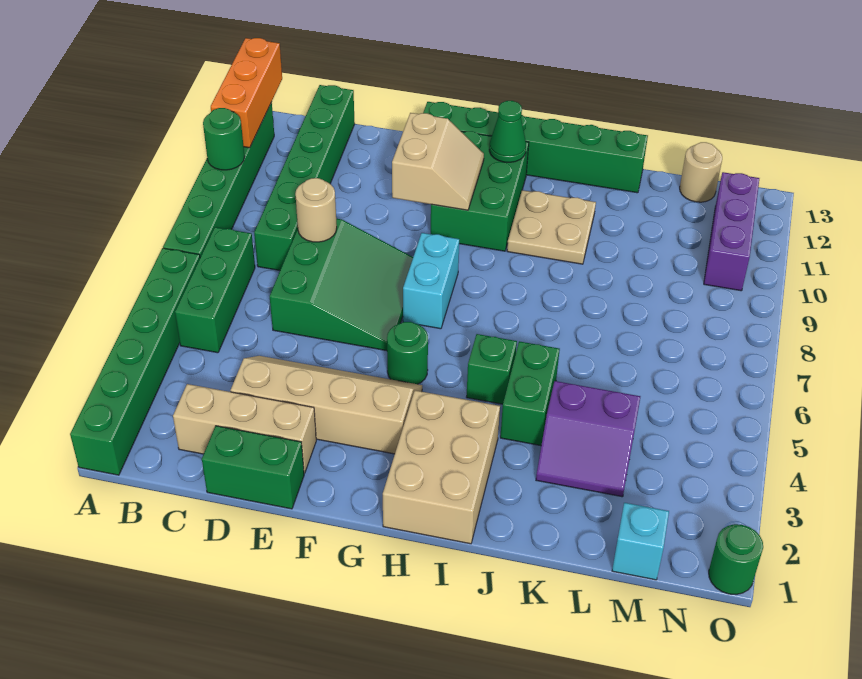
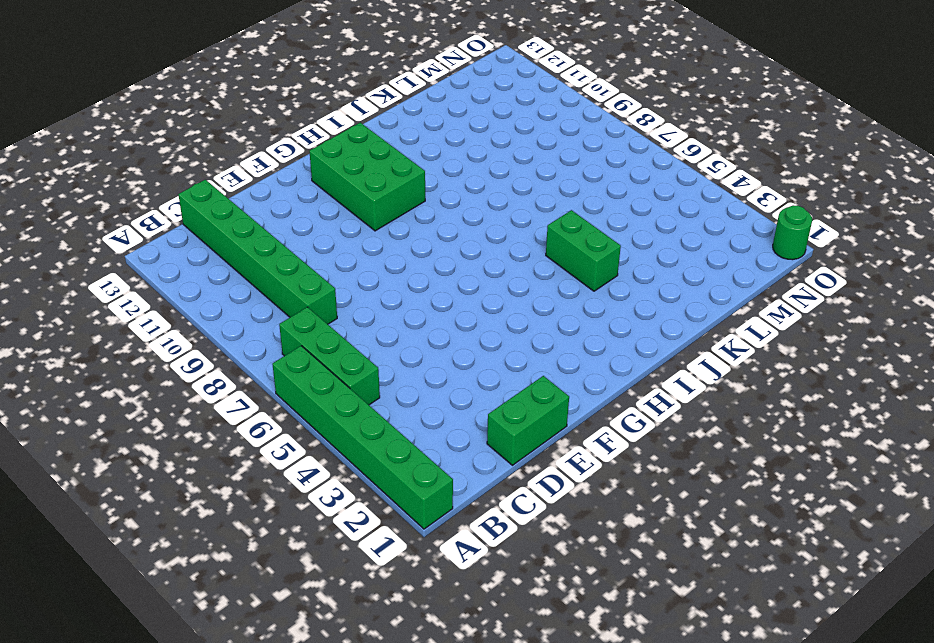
none -> green brick A7:A12 level 1
none -> tan brick C2:E2 level 1
none -> tan slope D3:G4 level 1 top 3

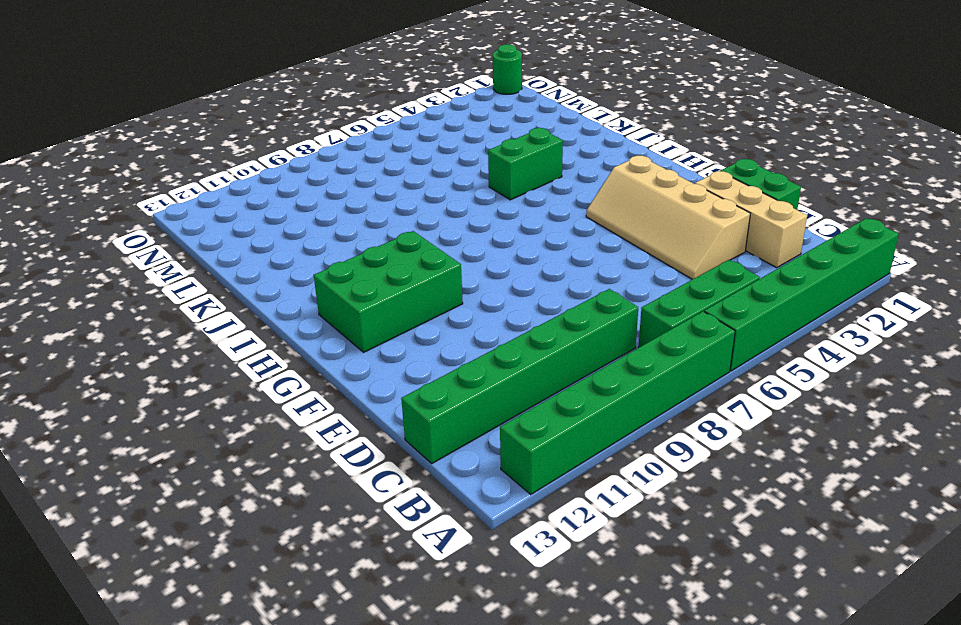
none -> green slope D6:F8 level 1 top D
none -> green brick F13:K13 level 1
none -> green round brick G5 level 1

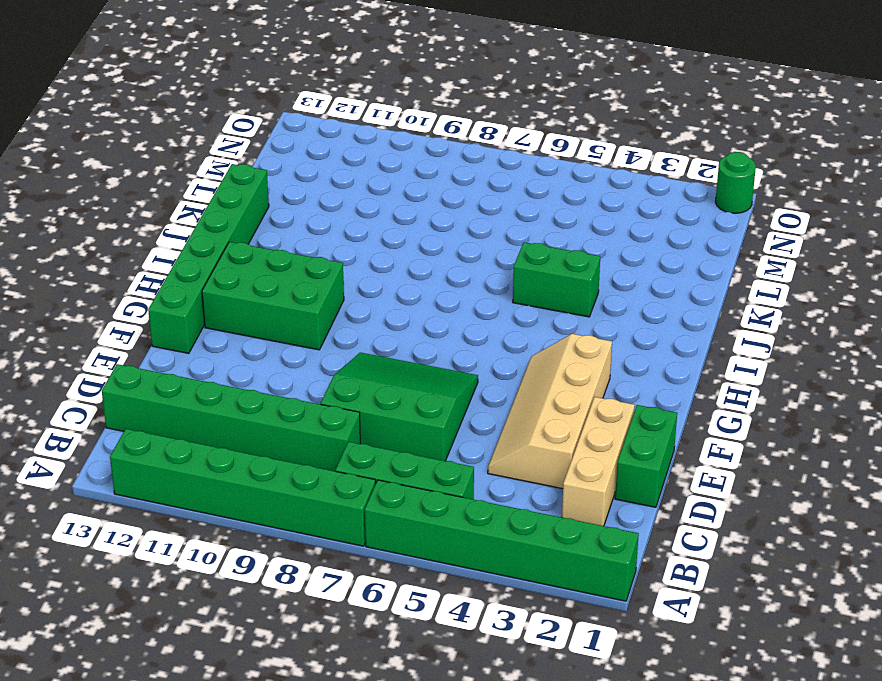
none -> green round brick G5 level 1
none -> cyan brick G7:G8 level 1
none -> tan brick H1:I3 level 1

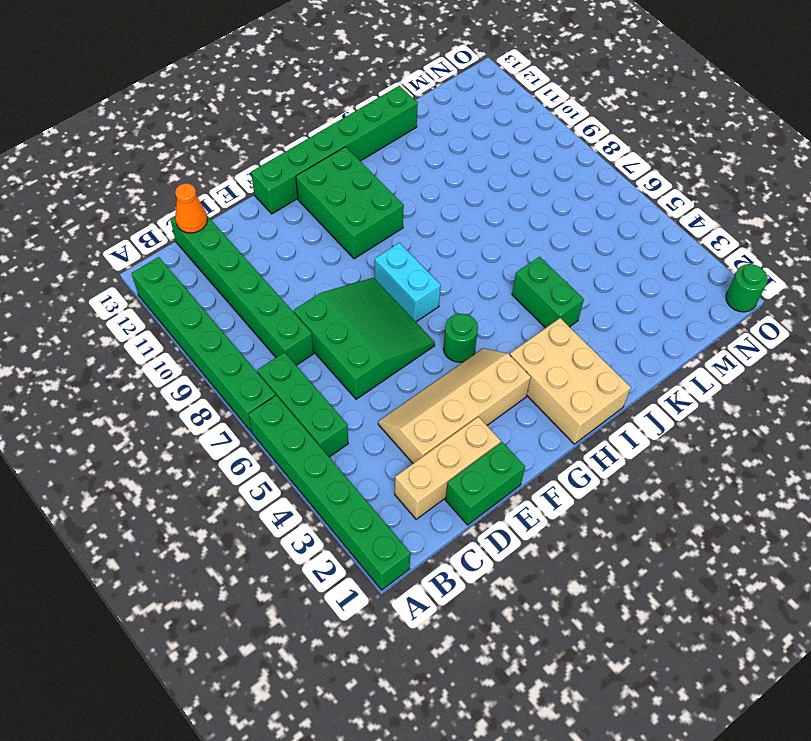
orange cone C13 level 2 -> none
none -> green brick I5 level 1
none -> tan plate I10:J11 level 1
none -> purple slope K3:L4 level 1 top 4

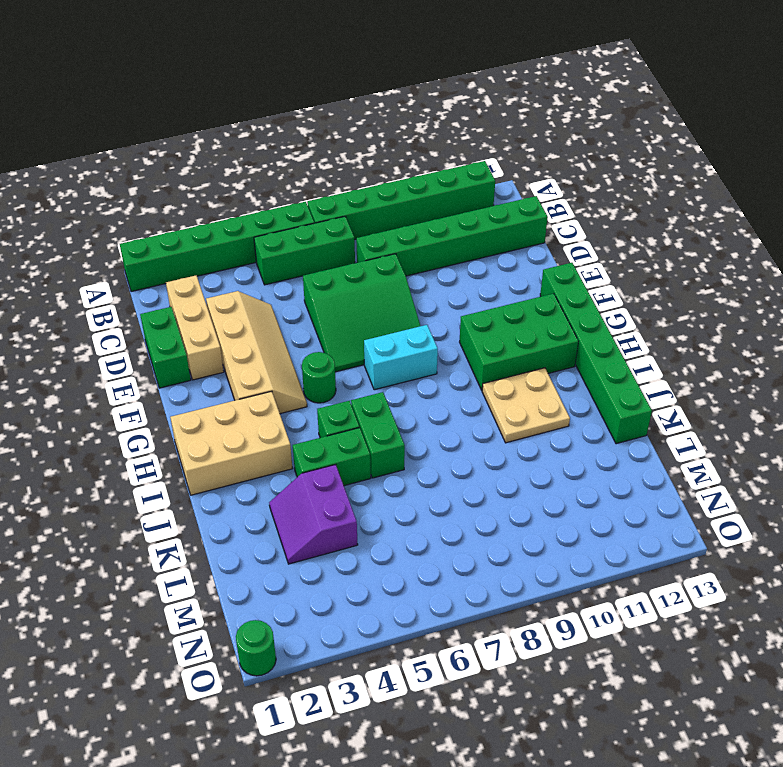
green brick I6:J6 level 1 -> none
none -> cyan brick M1 level 1
none -> tan round brick M13 level 1
none -> purple brick N10:N12 level 1

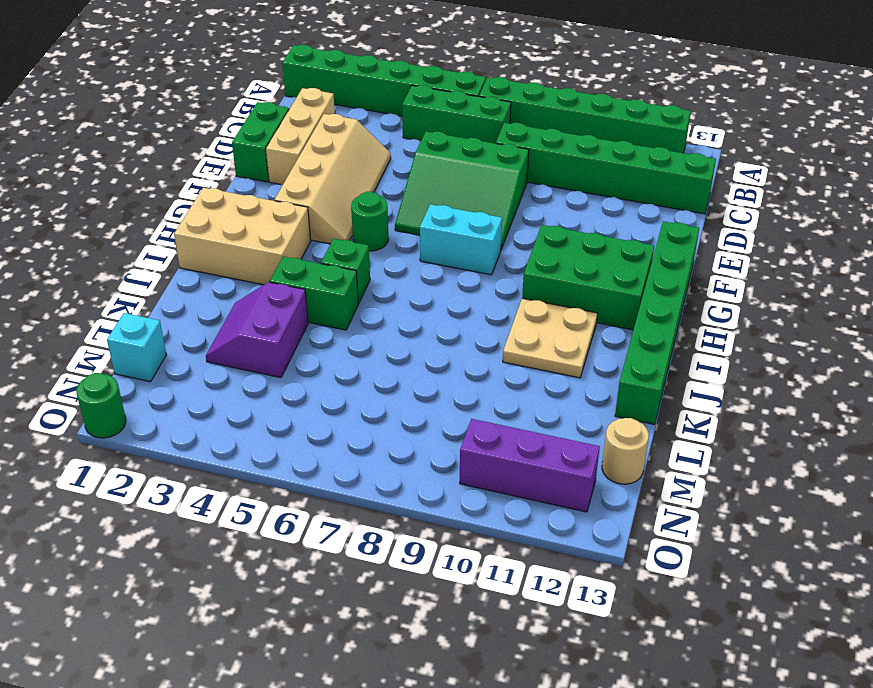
none -> green round brick A10 level 2
none -> orange brick A11:A13 level 2
none -> tan round brick D8 level 2

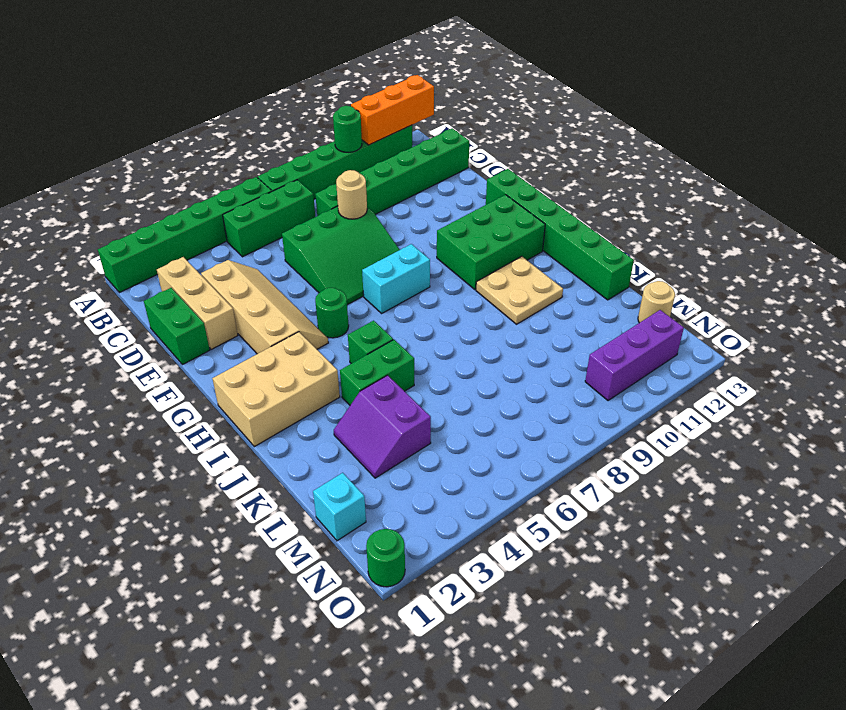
none -> tan slope F10:G11 level 2 top F
none -> green cone H12 level 2

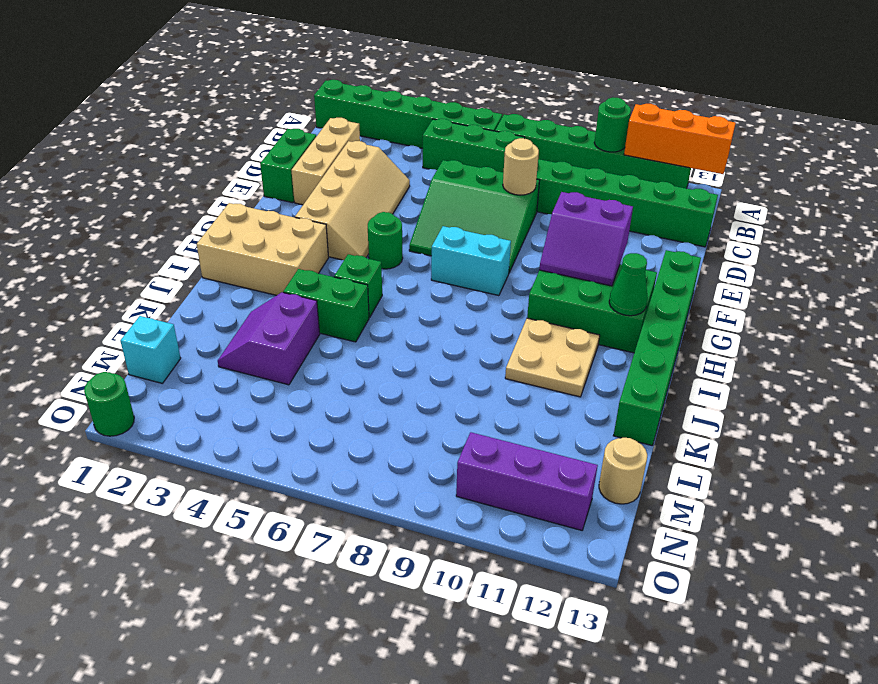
purple slope F10:G11 level 2 top F -> tan slope F10:G11 level 2 top F

